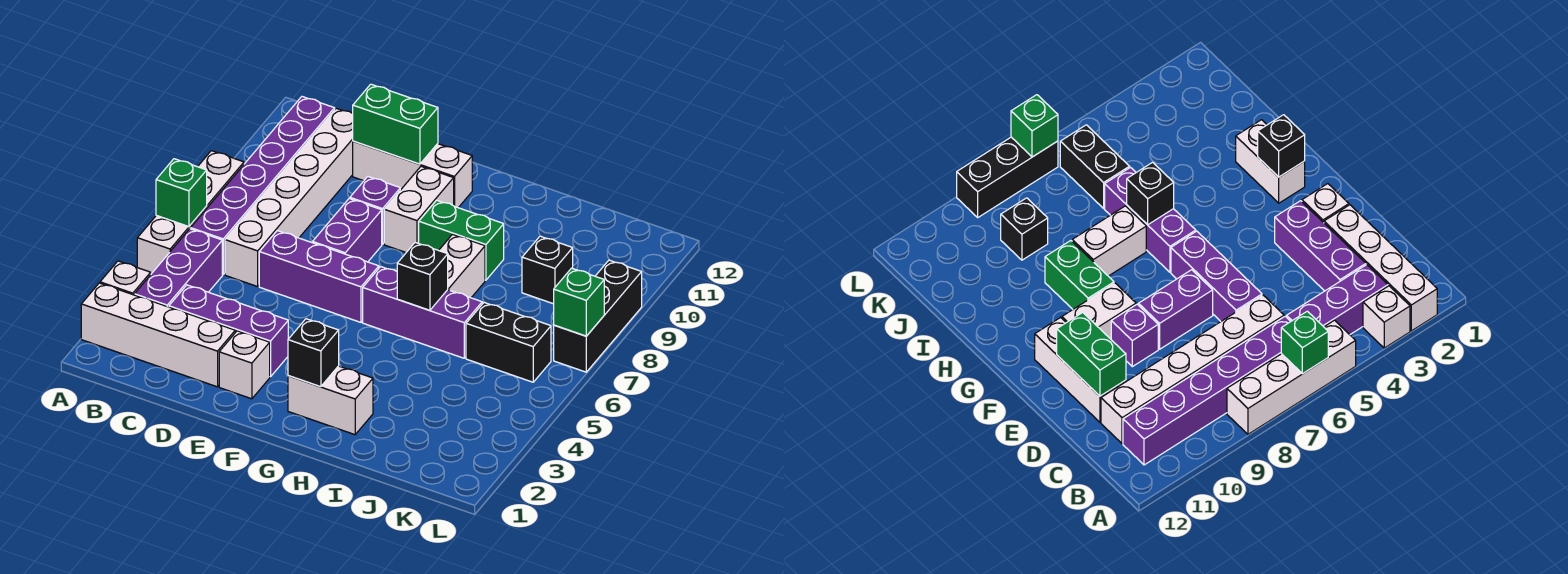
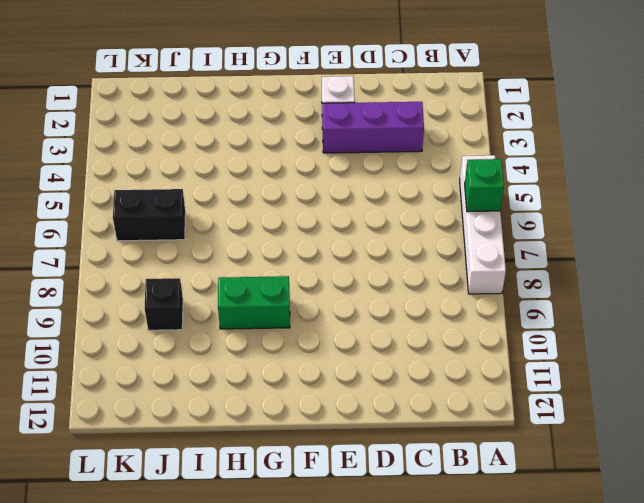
none -> white brick A2:D2 level 1
none -> white brick A3 level 1
none -> purple brick B3:B5 level 1

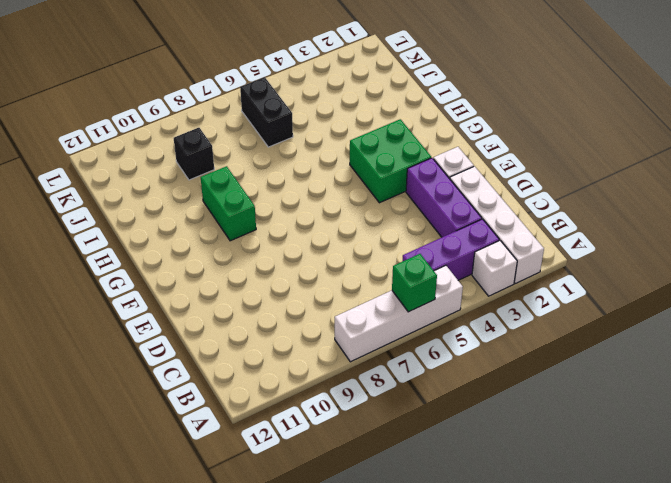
green brick F3:G4 level 1 -> none
none -> purple brick B6:B11 level 1
none -> white brick C6:C11 level 1
none -> purple brick D6:F6 level 1

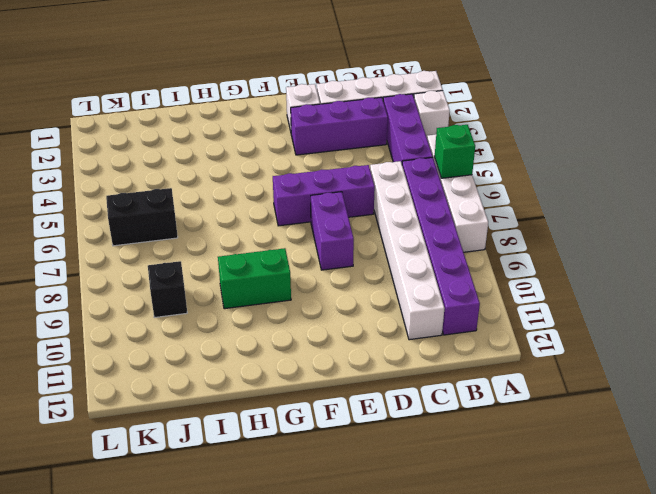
none -> white brick D11:F11 level 1
none -> purple brick E9 level 1
none -> white brick F9:F10 level 1

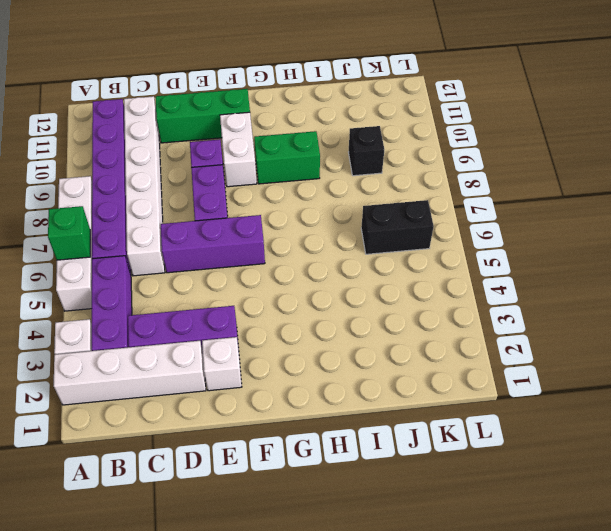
green brick D11:F11 level 1 -> white brick D11:F11 level 1
none -> white brick G2:H2 level 1
none -> purple brick G6:I6 level 1
none -> white brick H7:H8 level 1

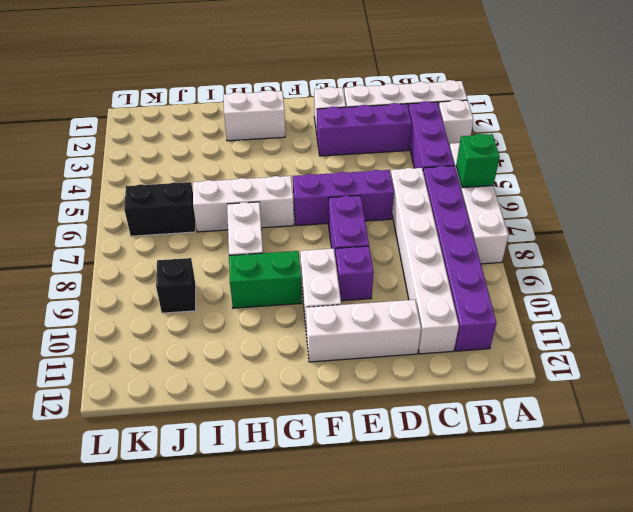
white brick G6:I6 level 1 -> purple brick G6:I6 level 1
none -> black brick L7:L9 level 1
none -> green brick D11:E11 level 2
none -> black brick G2 level 2

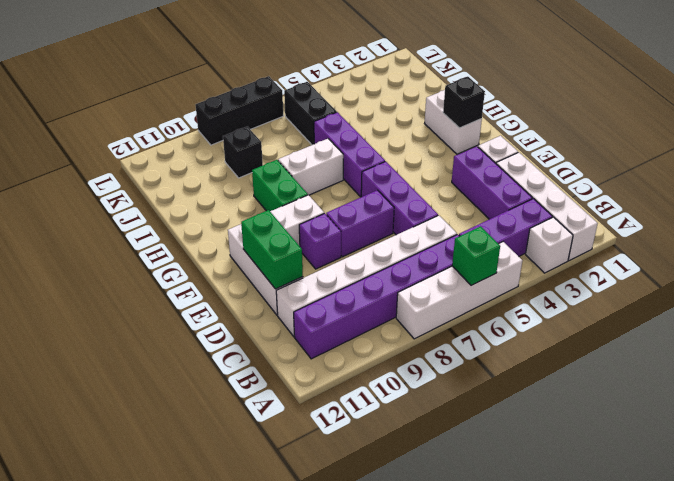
none -> black brick H6 level 2
none -> green brick L7 level 2

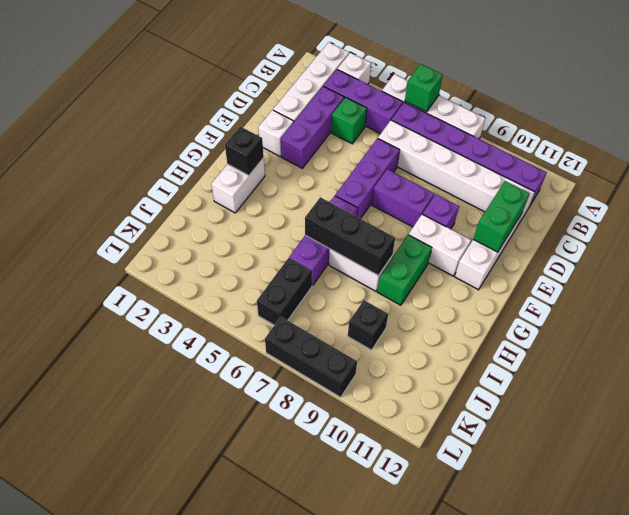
green brick C4 level 1 -> green brick L7 level 2
black brick H6:H8 level 2 -> black brick H6 level 2

